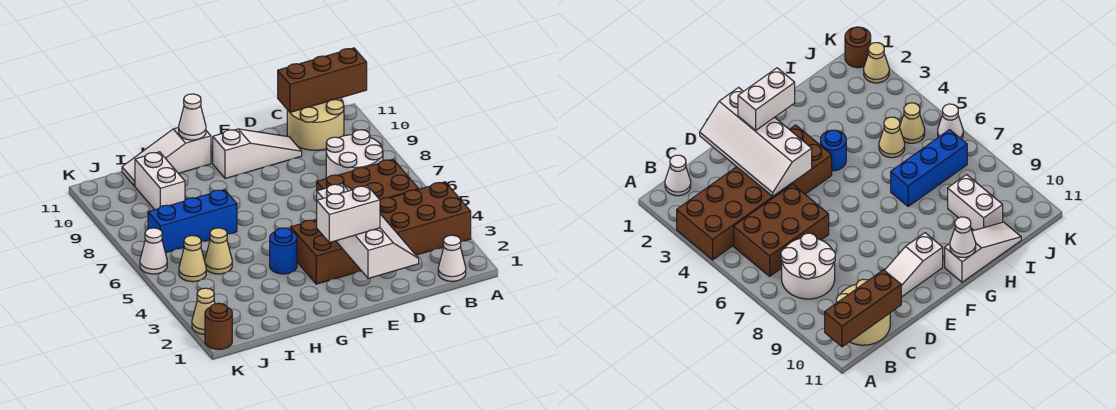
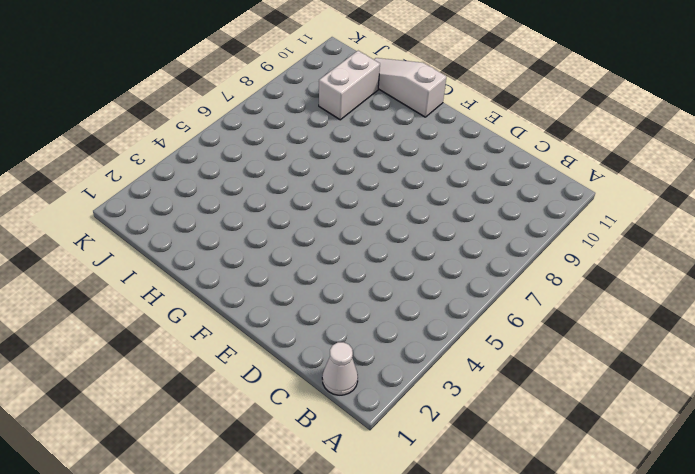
none -> brown brick A3:F4 level 1
none -> brown brick B5:D6 level 1
none -> white round brick B7:C8 level 1

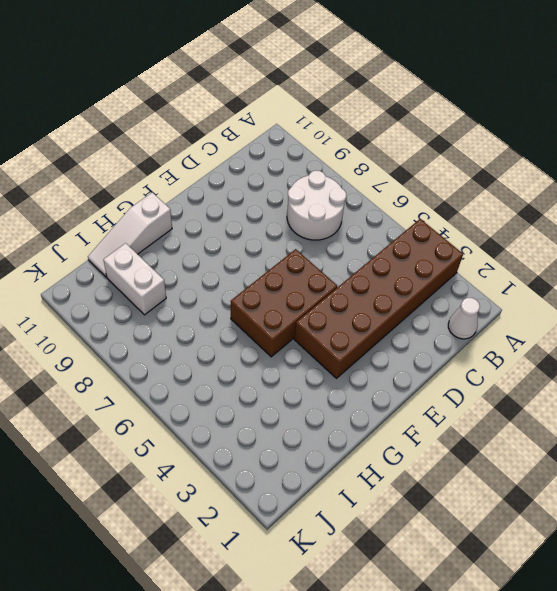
brown brick E5:G6 level 1 -> brown brick B5:D6 level 1
none -> tan round brick B10:C11 level 1
none -> white slope D10:F10 level 1 top F
none -> blue round brick G4 level 1

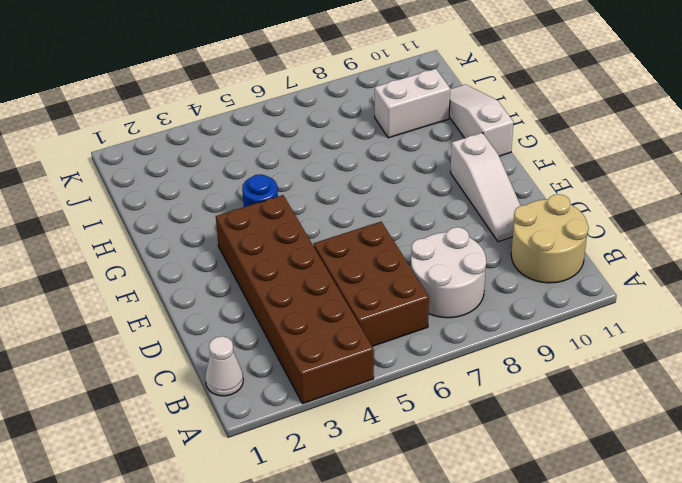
none -> blue brick H7:J7 level 1
none -> tan cone I5 level 1
none -> tan cone J5 level 1

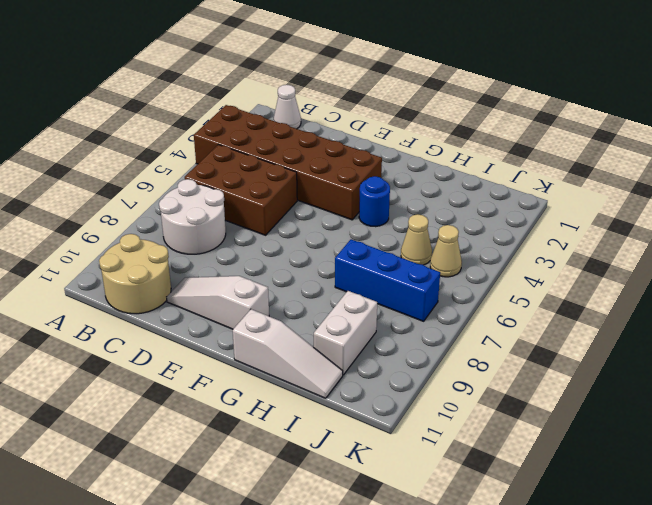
none -> brown round brick K1 level 1
none -> tan cone K2 level 1
none -> white cone K6 level 1

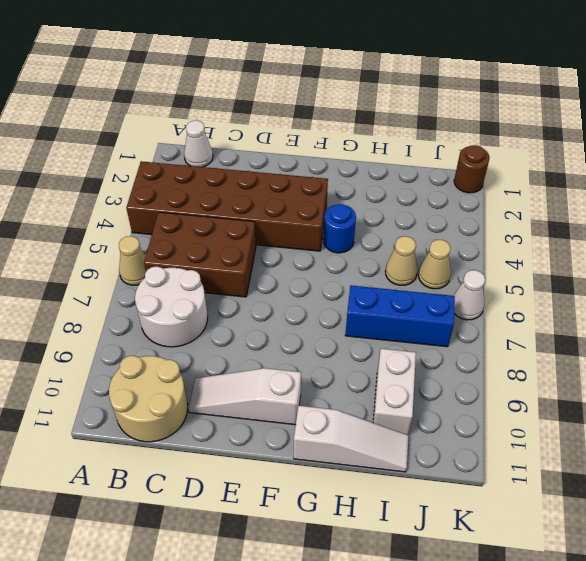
tan cone A6 level 1 -> tan cone K2 level 1
none -> brown brick A11:C11 level 2
none -> white slope D1:E4 level 2 top E
none -> white cone G11 level 2

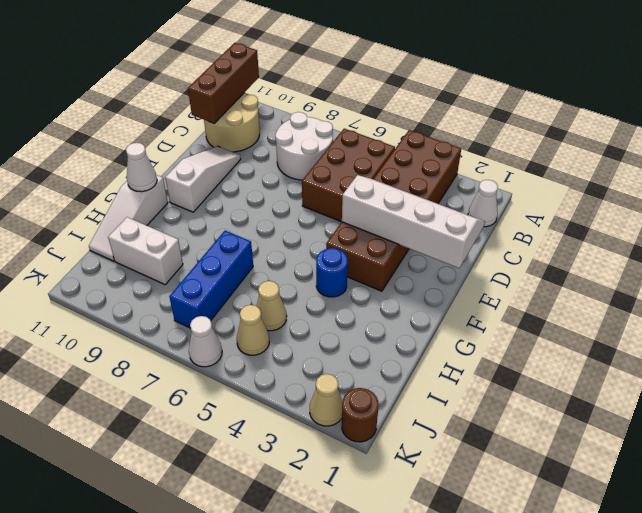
none -> white brick E2:F2 level 3

